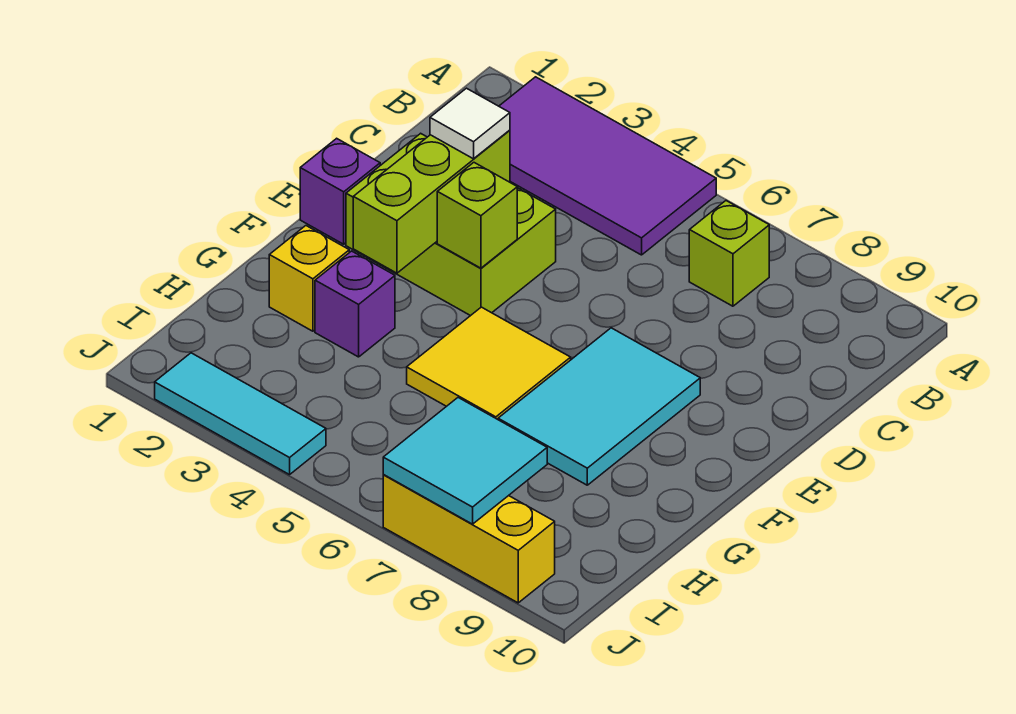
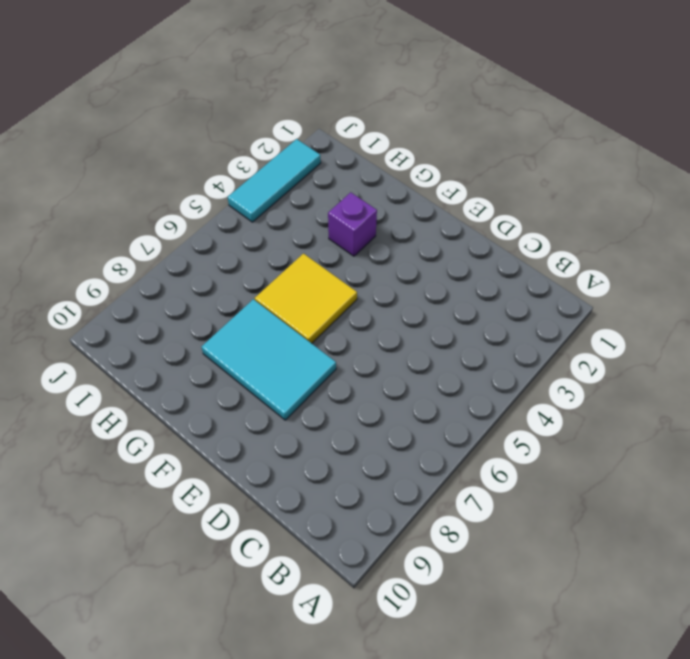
none -> purple tile A2:B5 level 1
none -> lime brick B7 level 1
none -> lime brick D2:E4 level 1

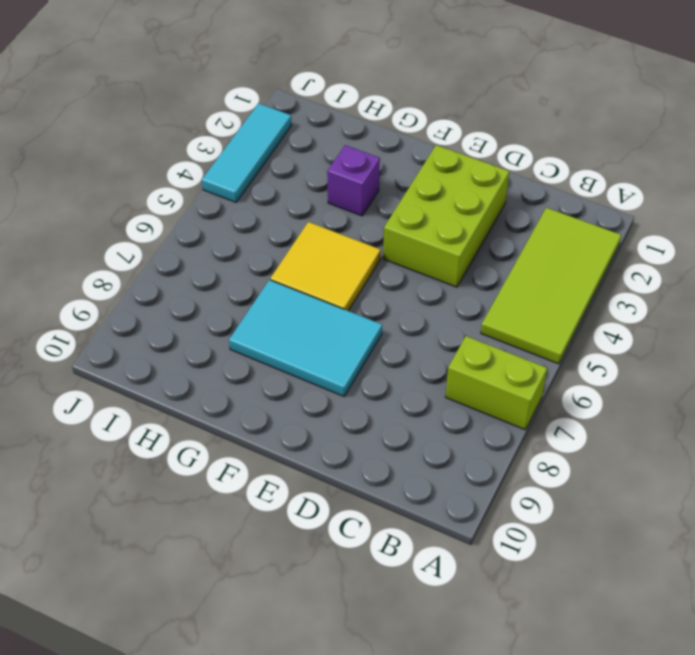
lime tile A2:B5 level 1 -> purple tile A2:B5 level 1
lime brick A7:B7 level 1 -> lime brick B7 level 1
none -> purple brick E1 level 1
none -> yellow brick G2 level 1
none -> yellow brick J7:J9 level 1

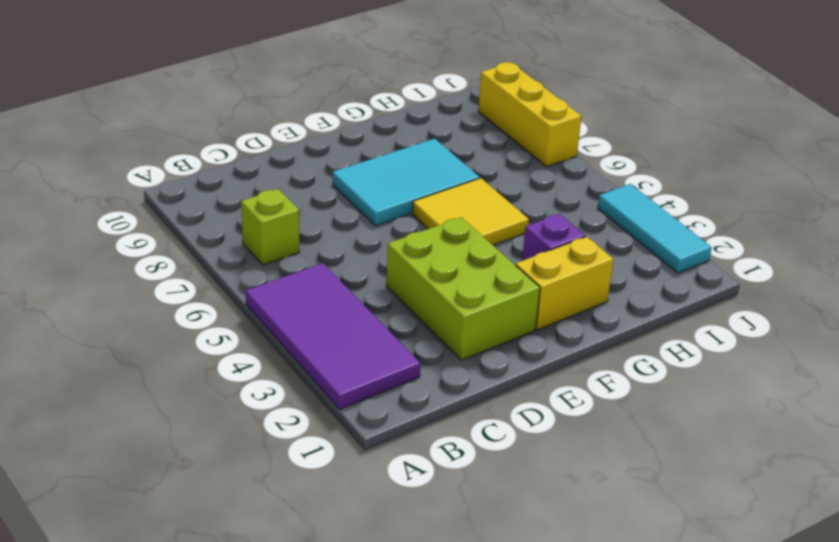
yellow brick F2:G2 level 1 -> yellow brick G2 level 1
none -> purple brick E1 level 1
none -> lime brick D3:F3 level 2
none -> lime brick E4 level 2

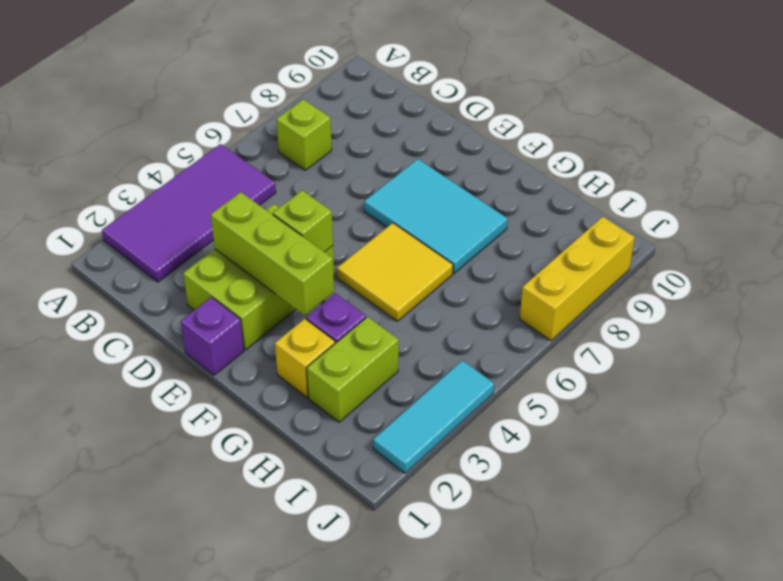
lime brick H2:H3 level 1 -> none
none -> cyan tile I7:J8 level 2
none -> white tile D3 level 3

